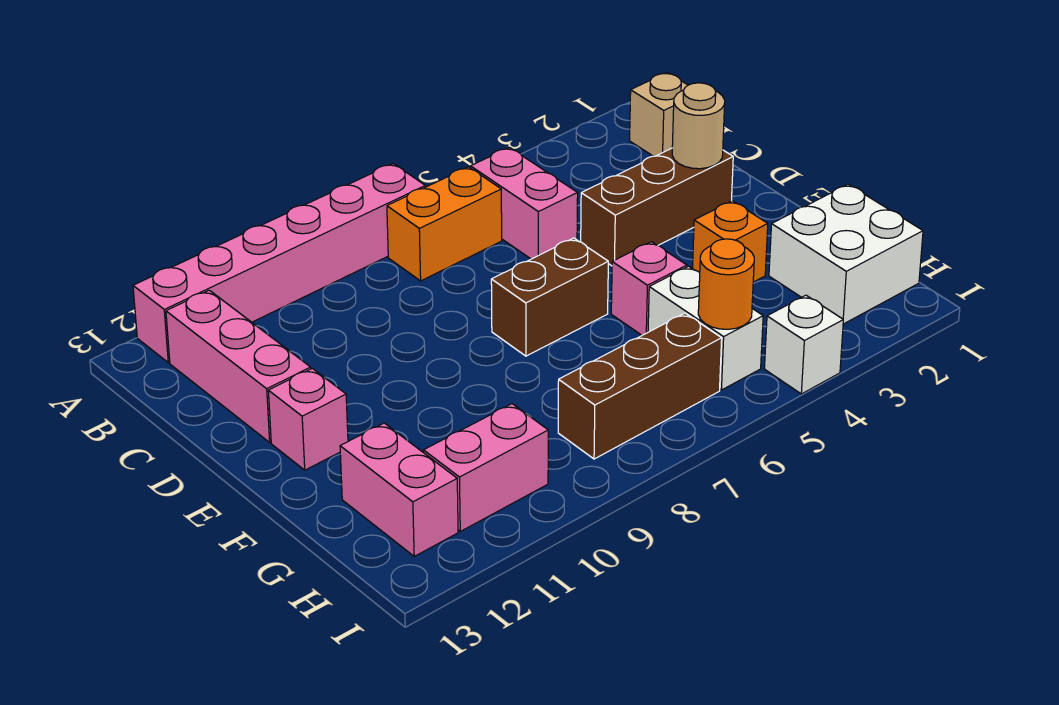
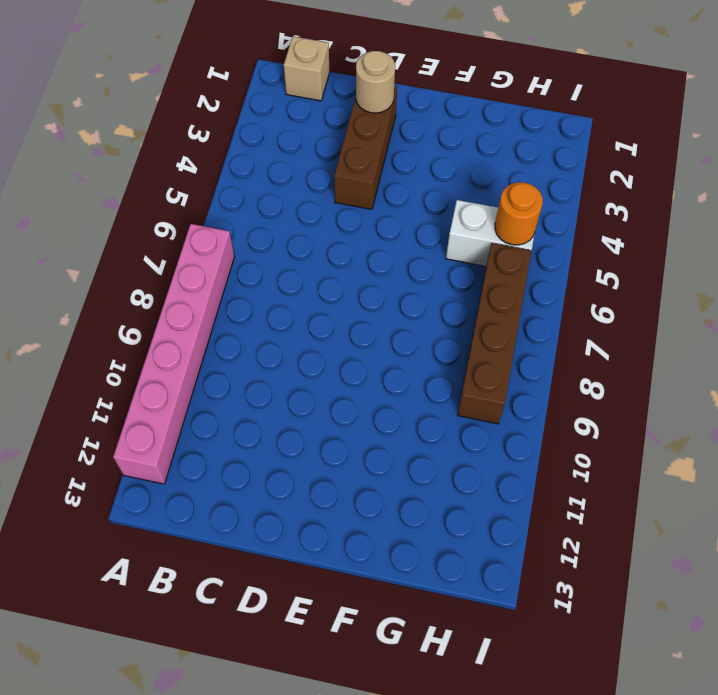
brown brick H6:H9 level 1 -> brown brick H6:H8 level 1
none -> pink brick B5:C5 level 1
none -> orange brick B6:B7 level 1
none -> pink brick B12:D12 level 1

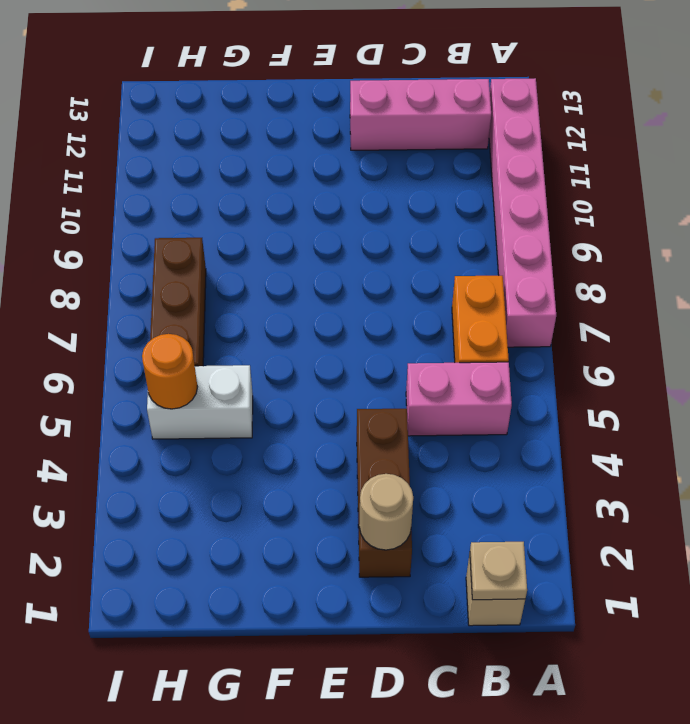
tan plate B1 level 2 -> none
none -> brown brick E6:E7 level 1
none -> pink brick E12 level 1
none -> orange brick F3 level 1

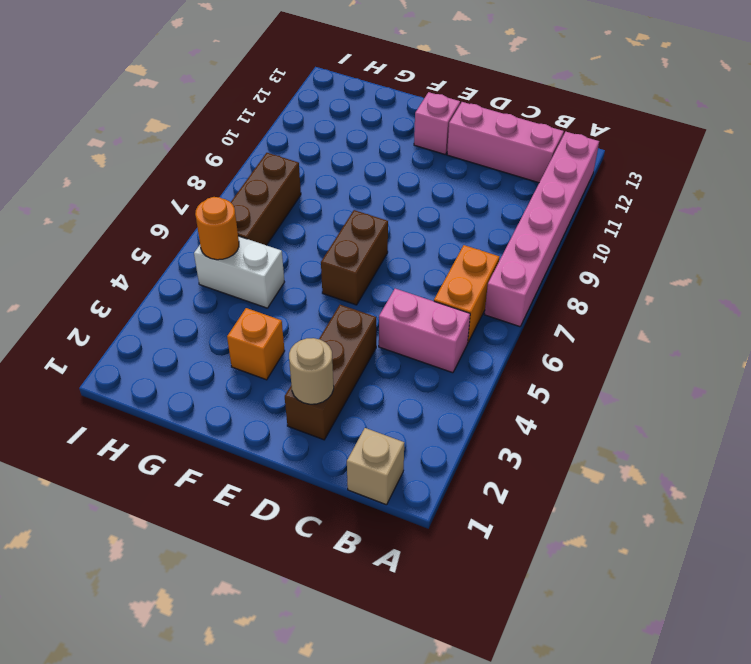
none -> pink brick F5 level 1
none -> white brick G1:H2 level 1
none -> pink brick G12:H12 level 1

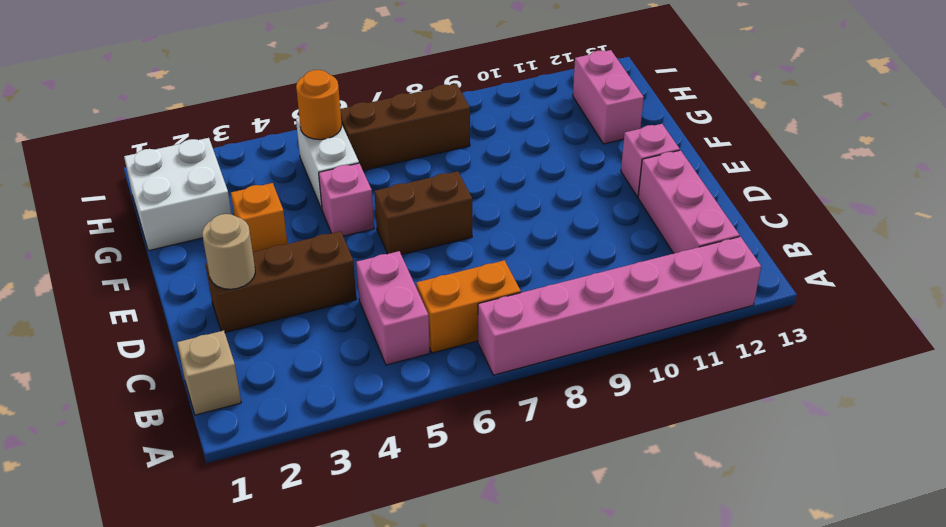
none -> pink brick H10:H11 level 1
none -> white brick I4 level 1

